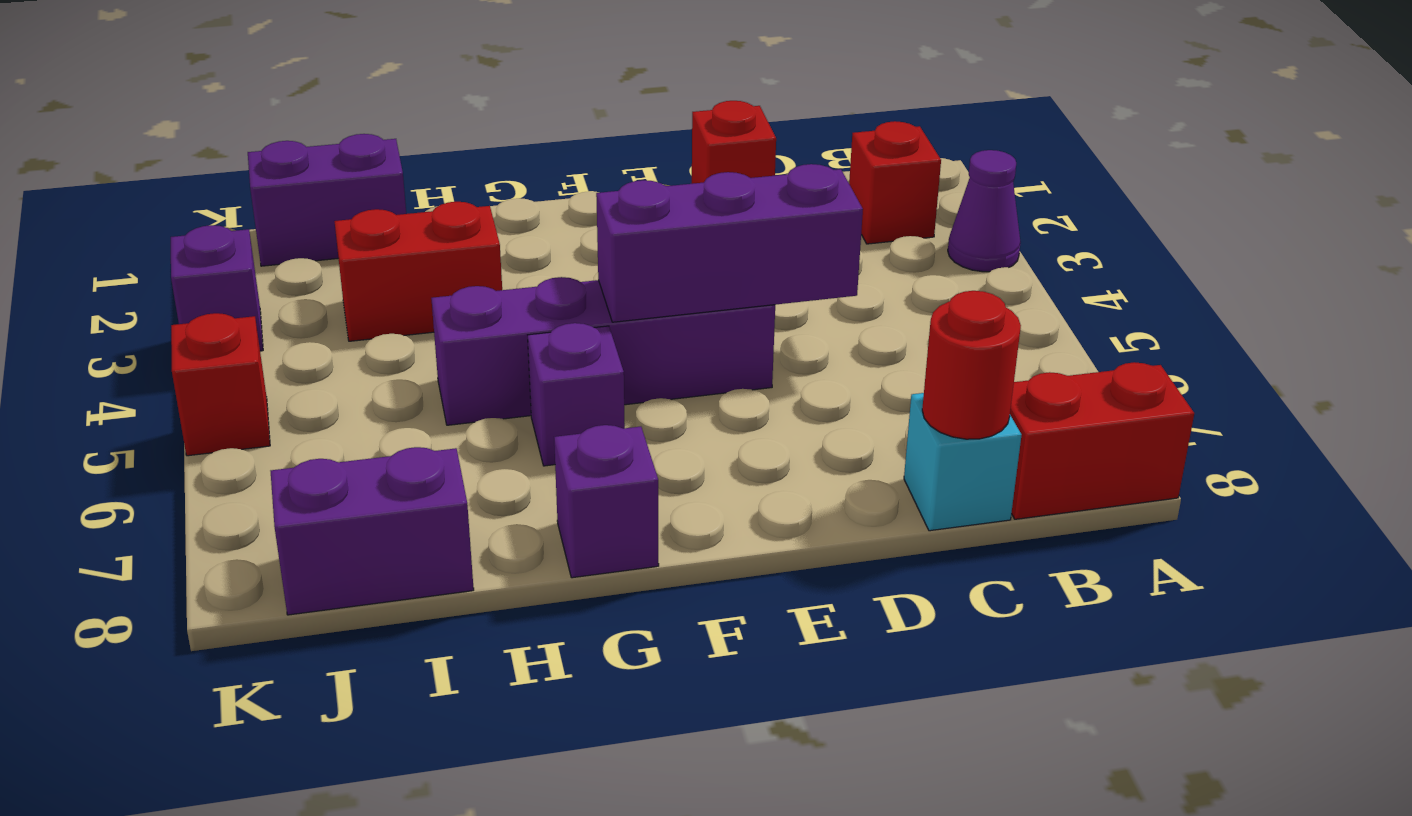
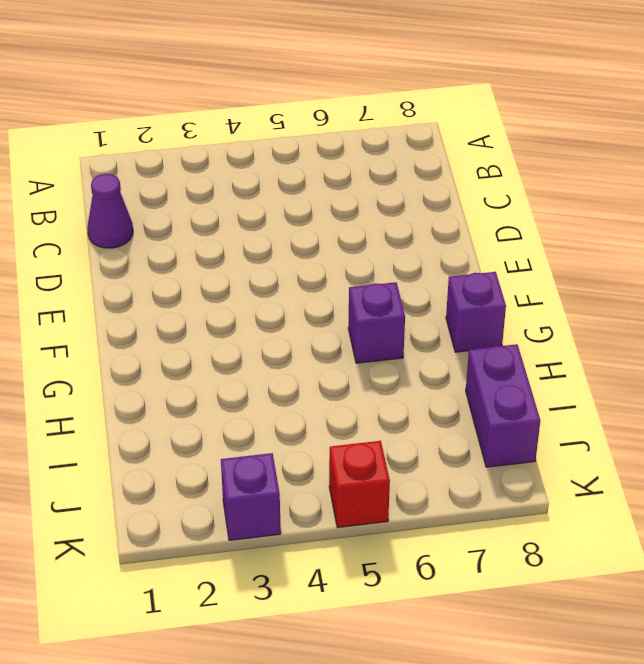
purple cone C1 level 1 -> purple cone A3 level 1
none -> red brick A8:B8 level 1
none -> red brick B2 level 1
none -> cyan brick C8 level 1

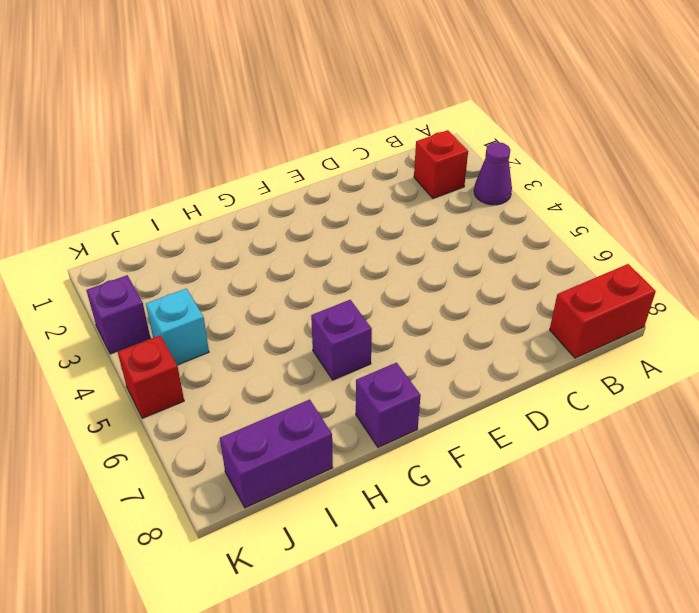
cyan brick J4 level 1 -> cyan brick C8 level 1
none -> red brick D1 level 1
none -> purple brick E5:H5 level 1
none -> red brick H3:I3 level 1

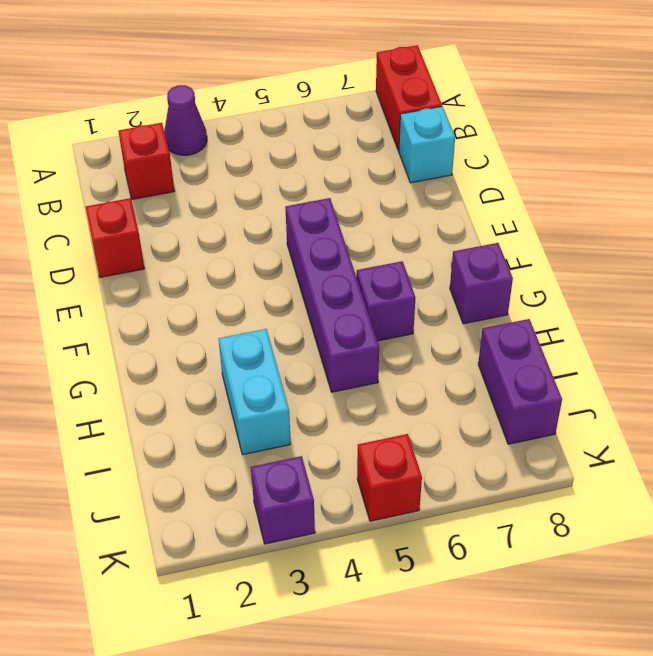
cyan brick H3:I3 level 1 -> red brick H3:I3 level 1
none -> purple brick I1:J1 level 1
none -> red round brick C8 level 2
none -> purple brick D5:F5 level 2

